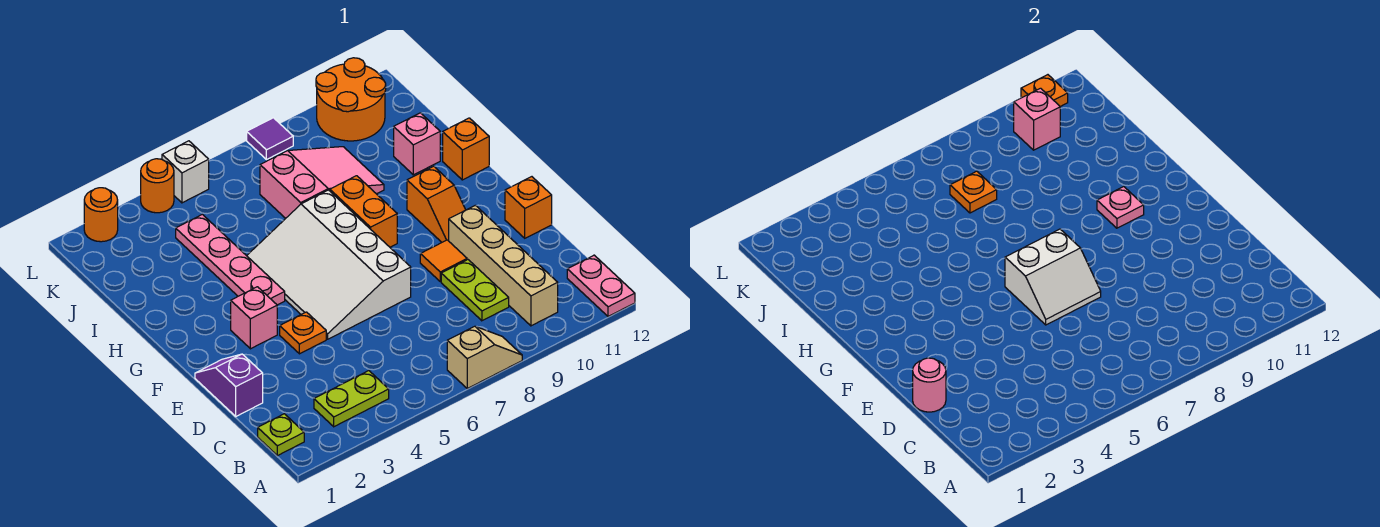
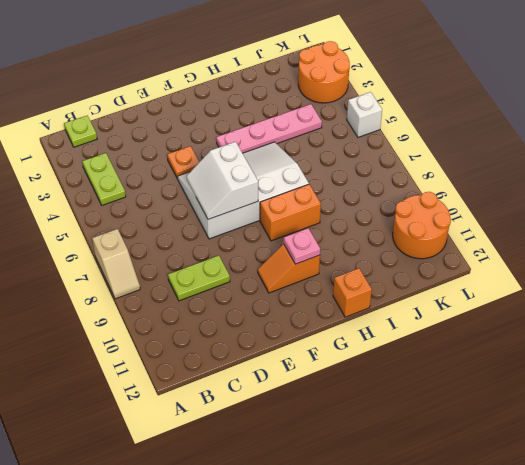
orange round brick K2:L3 level 1 -> orange round brick L2 level 1
none -> pink plate A12:B12 level 1
none -> tan brick B10:E10 level 1
none -> purple slope D1:E1 level 1 top D

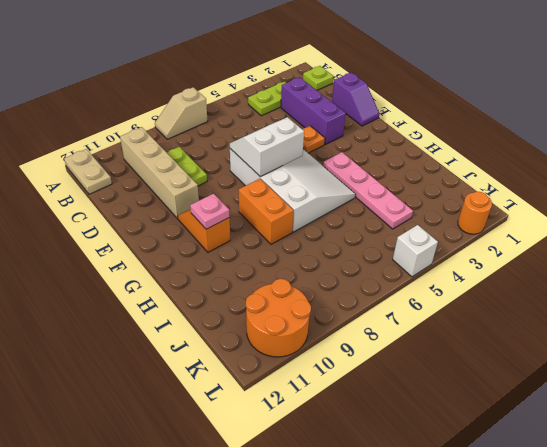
tan plate A12:B12 level 1 -> pink plate A12:B12 level 1
purple brick C3:E3 level 1 -> none
none -> orange tile E9 level 1
none -> orange brick E12 level 1
none -> pink brick F3 level 1

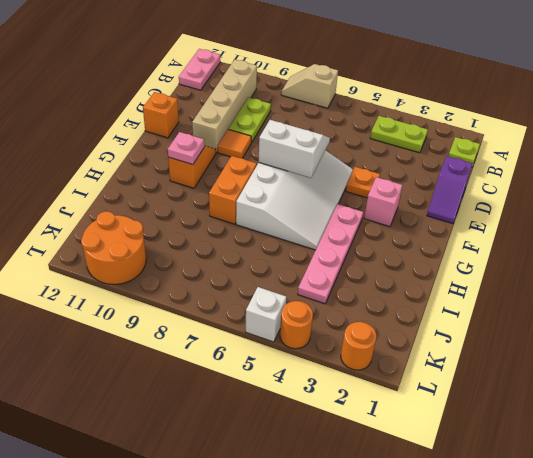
none -> orange brick H12 level 1
none -> pink slope I7:J9 level 1 top 7
none -> pink brick I11 level 1

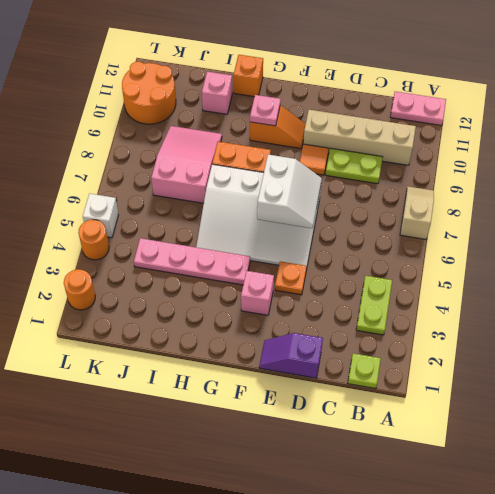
none -> orange brick E12 level 1
none -> purple tile L8 level 1
none -> pink round brick D1 level 2

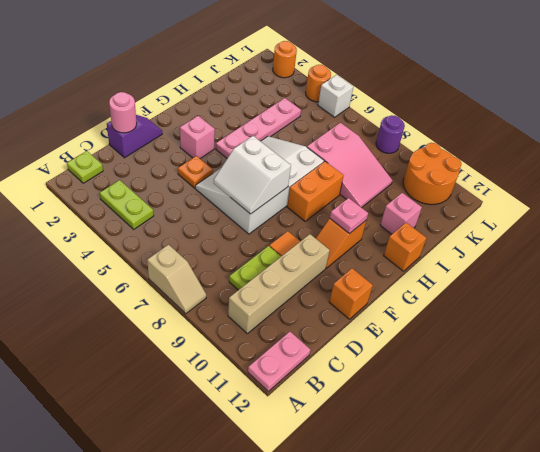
purple round brick L8 level 1 -> purple tile L8 level 1
none -> orange plate J7 level 2
none -> pink brick K10 level 2
none -> orange plate L11 level 2

